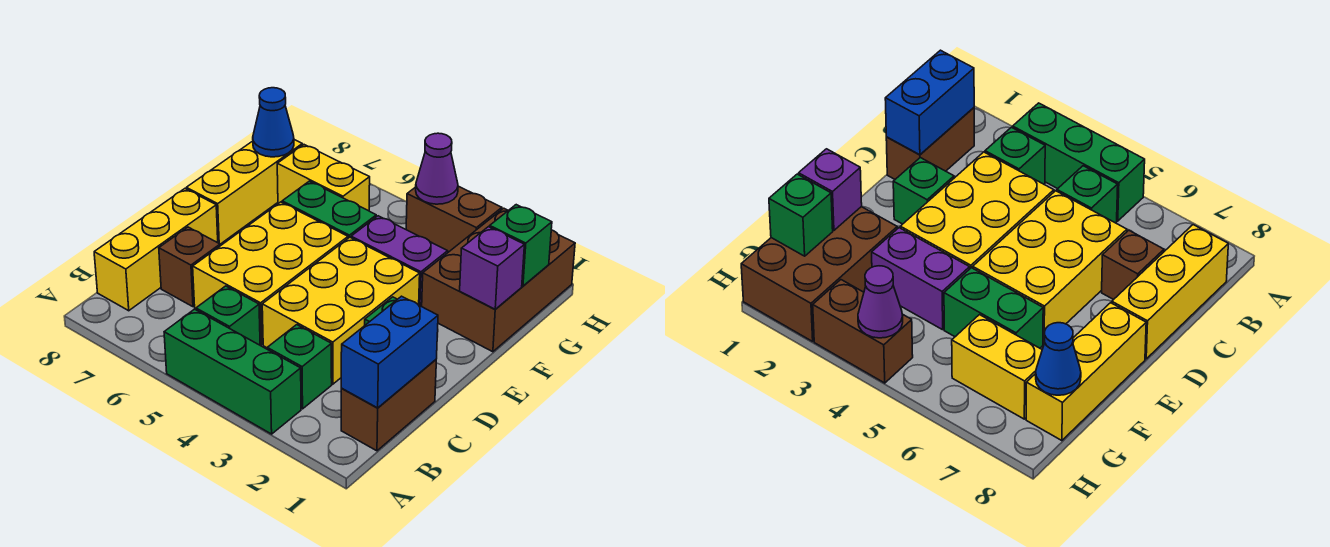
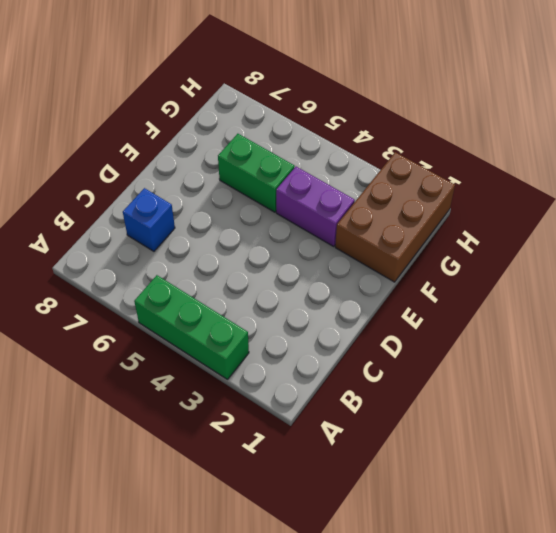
blue brick C7 level 1 -> brown brick C7 level 1
none -> brown brick B1:C1 level 1
none -> green brick B3 level 1
none -> green brick B5 level 1

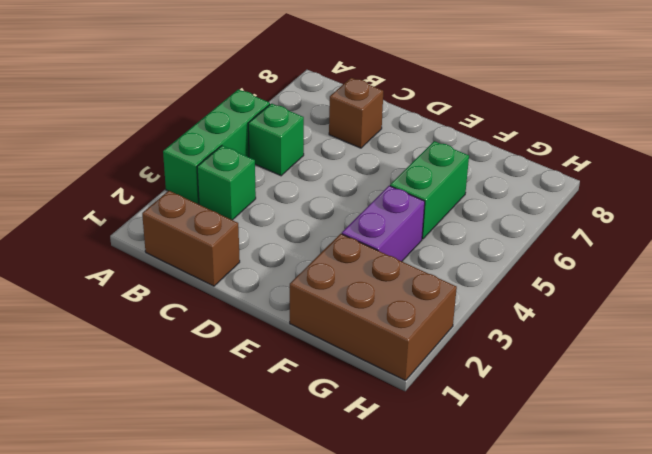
none -> yellow brick B8:D8 level 1
none -> yellow brick C3:E4 level 1
none -> yellow brick C5:E6 level 1

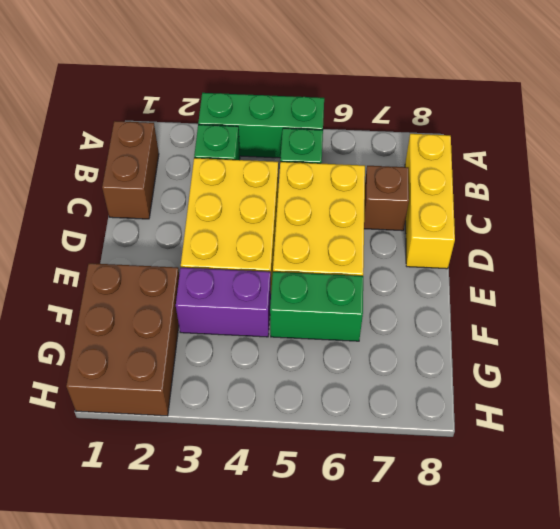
none -> green brick D2 level 1
none -> yellow brick E8:G8 level 1
none -> yellow brick G6:G7 level 1

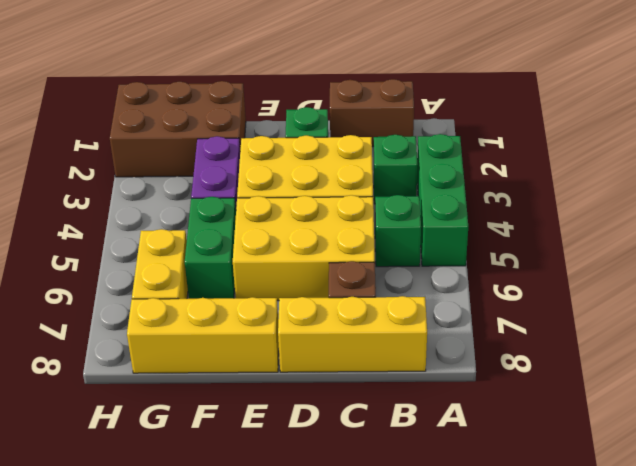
none -> brown brick H3:H4 level 1
none -> blue brick B1:C1 level 2
none -> purple brick F1 level 2

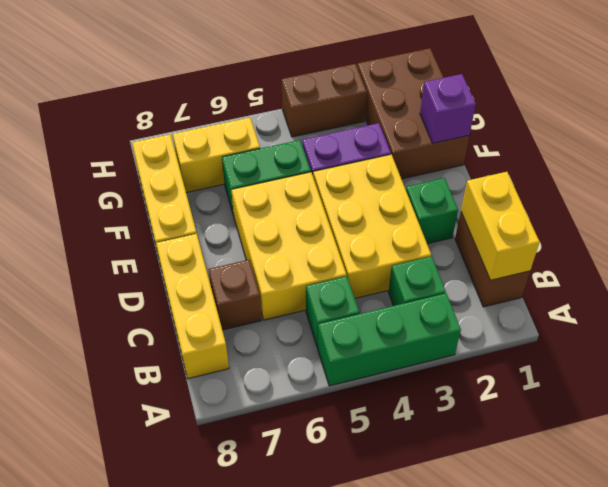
yellow brick B1:C1 level 2 -> blue brick B1:C1 level 2
none -> green brick G1 level 2
none -> blue cone G8 level 2
none -> purple cone H4 level 2

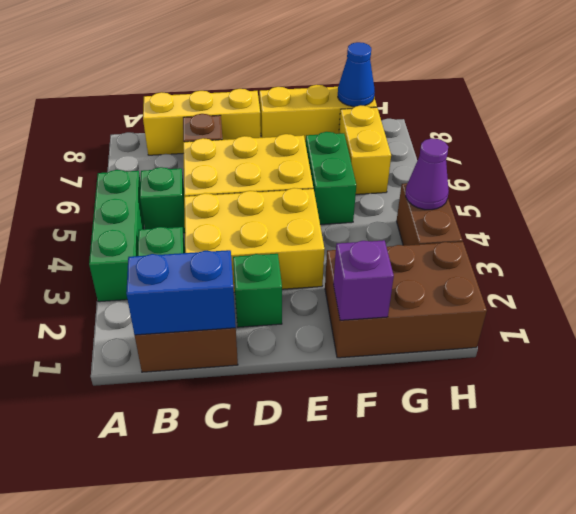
none -> purple brick F3:F4 level 1
none -> green brick G1 level 2

